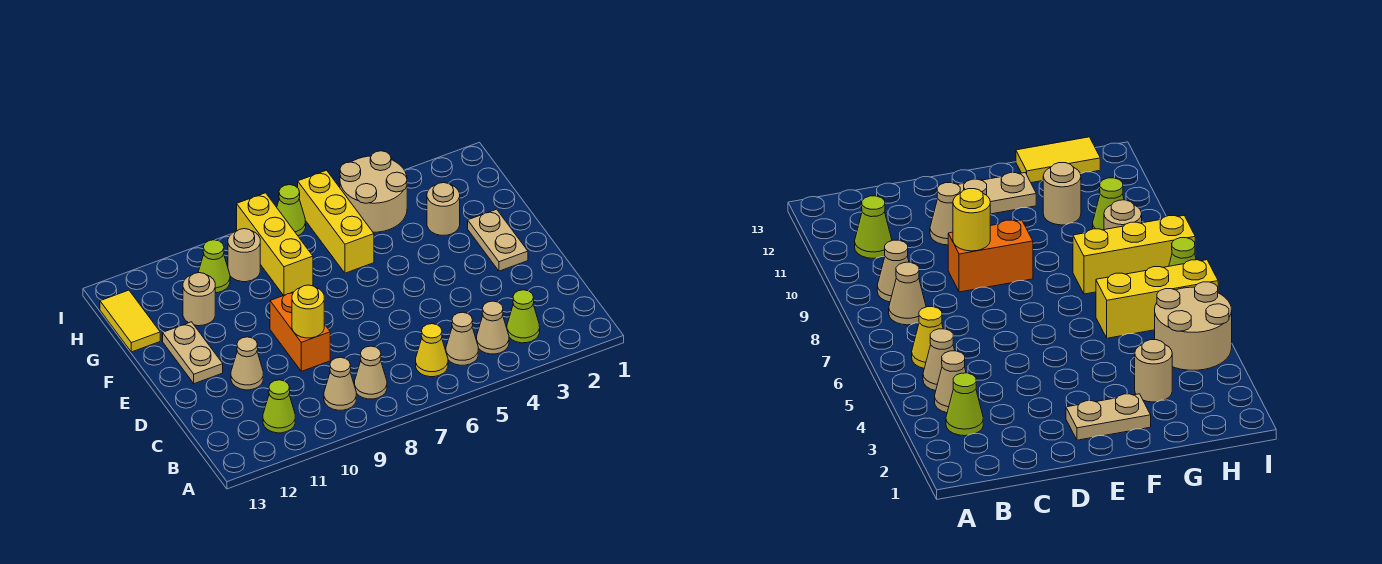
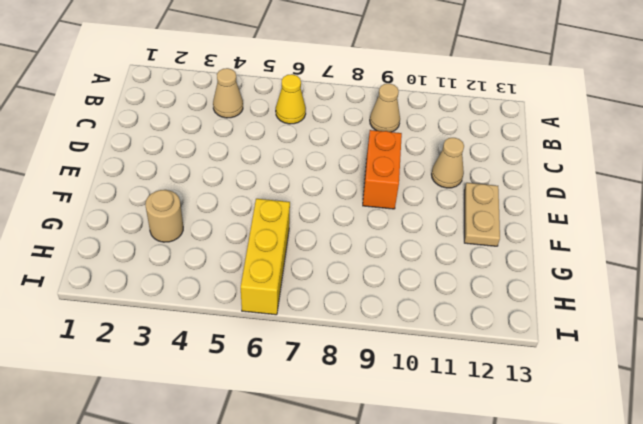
none -> lime cone B3 level 1
none -> tan cone B5 level 1
none -> tan cone B8 level 1

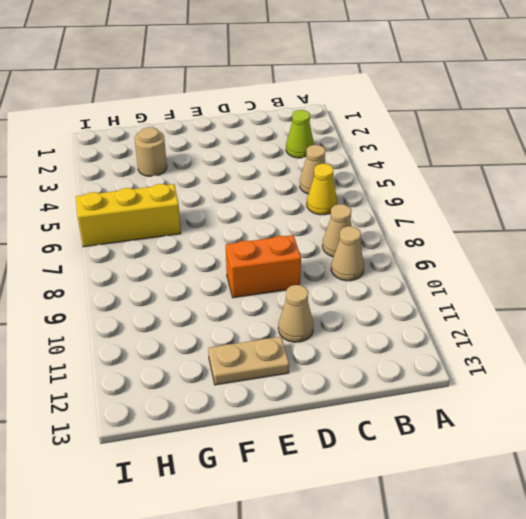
none -> tan cone B4 level 1
none -> lime cone B11 level 1
none -> tan plate E2:F2 level 1

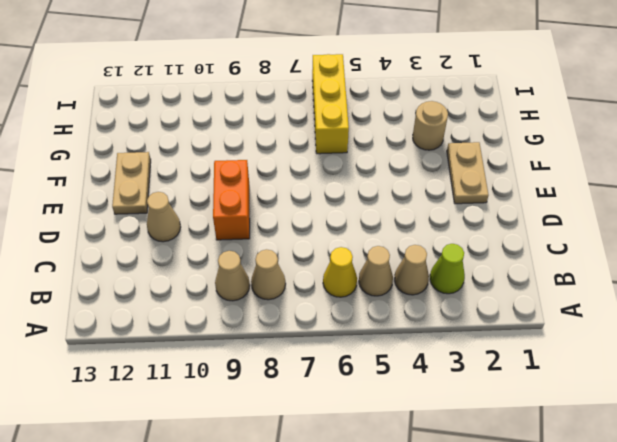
none -> lime cone B11 level 1
none -> yellow brick G8:I8 level 1
none -> tan round brick G11 level 1

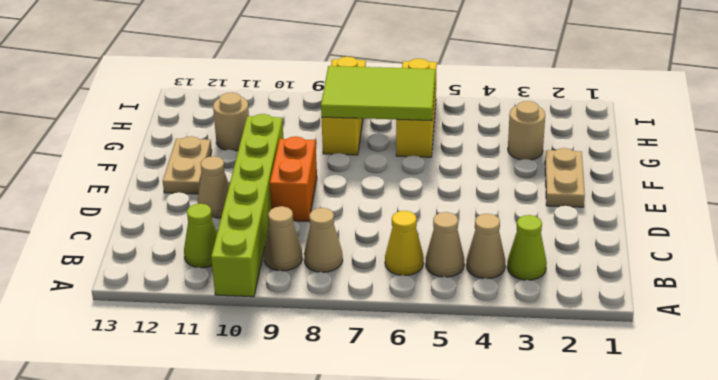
lime brick A10:F10 level 1 -> none
lime tile G6:H8 level 2 -> none
none -> yellow tile G13:H13 level 1
none -> tan round brick H4:I5 level 1
none -> tan round brick H9 level 1

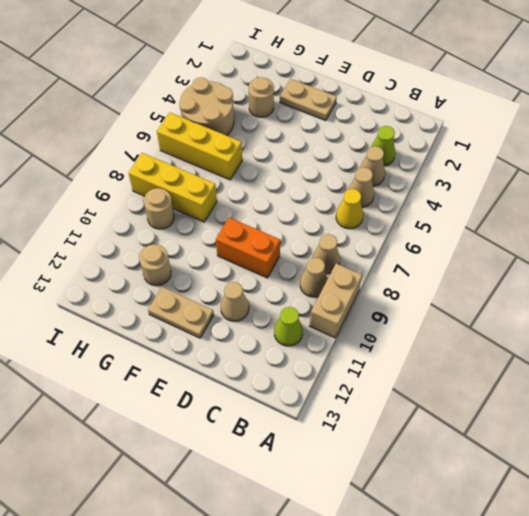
tan brick A9:A10 level 1 -> none
none -> yellow tile G13:H13 level 1
none -> lime cone H10 level 1
none -> lime cone I7 level 1

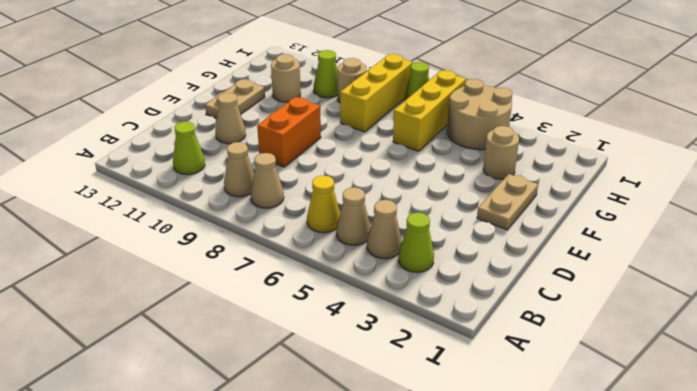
none -> yellow tile G13:H13 level 1
none -> yellow round brick D9 level 2

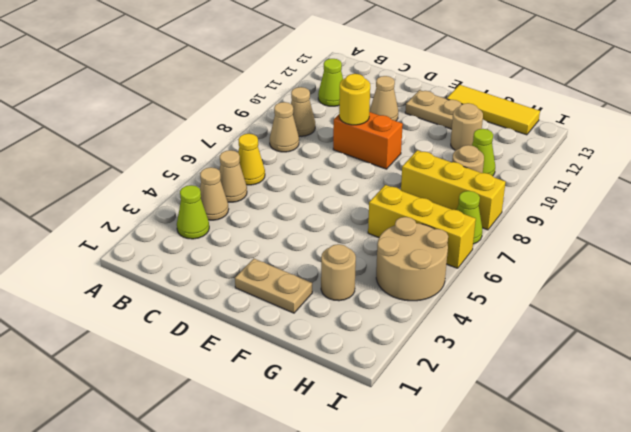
yellow tile F13:H13 level 1 -> yellow tile G13:H13 level 1

